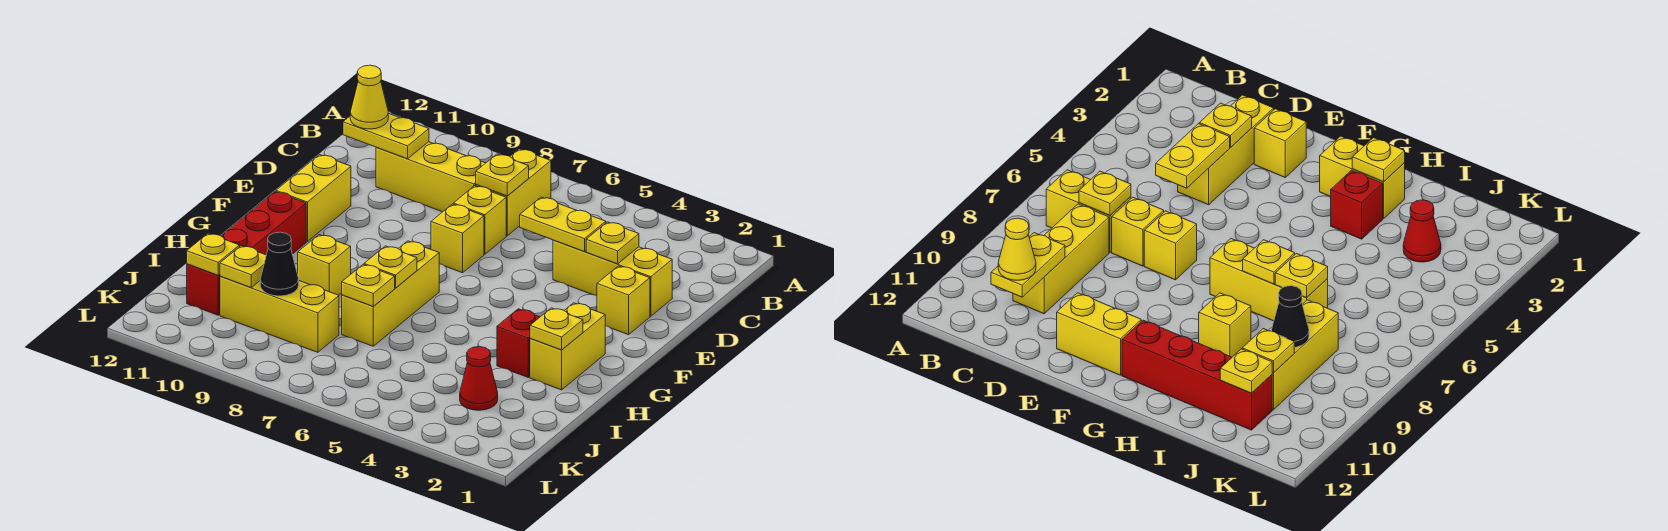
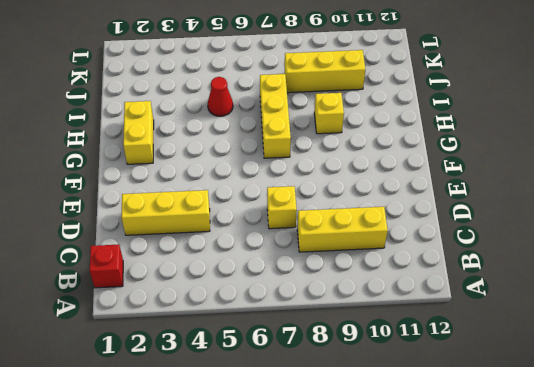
red brick B1 level 1 -> red brick H3 level 1
red cone I5 level 1 -> red cone J3 level 1
none -> yellow brick B7:C7 level 1
none -> yellow brick E2 level 1
none -> yellow brick E7 level 1

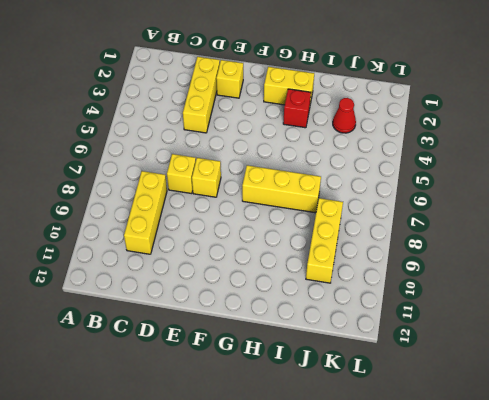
none -> yellow brick B7:C7 level 1
none -> yellow brick E11:F11 level 1
none -> red brick G11:J11 level 1

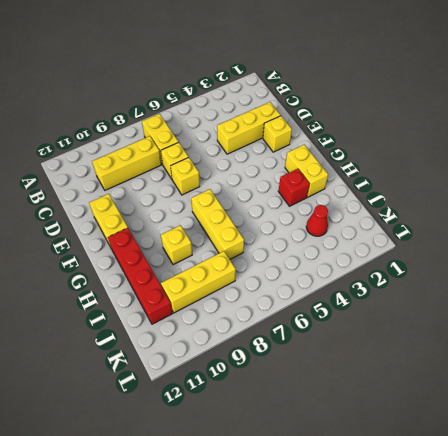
none -> yellow plate C7 level 2
none -> yellow plate C10:C11 level 2
none -> yellow plate D3 level 2

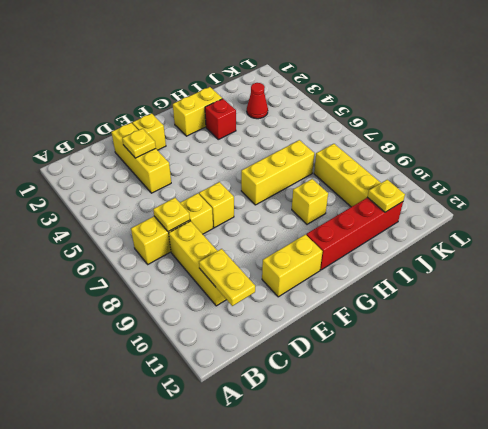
none -> yellow plate D4:D5 level 2
none -> yellow plate H2 level 2
none -> yellow plate H7 level 2

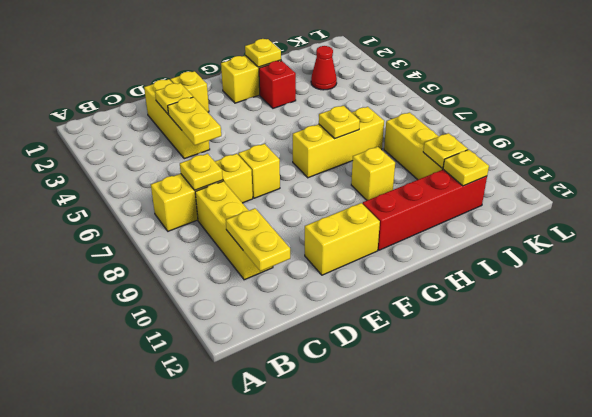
none -> yellow plate I7 level 2
none -> black cone J9 level 2
none -> yellow cone C11 level 3

